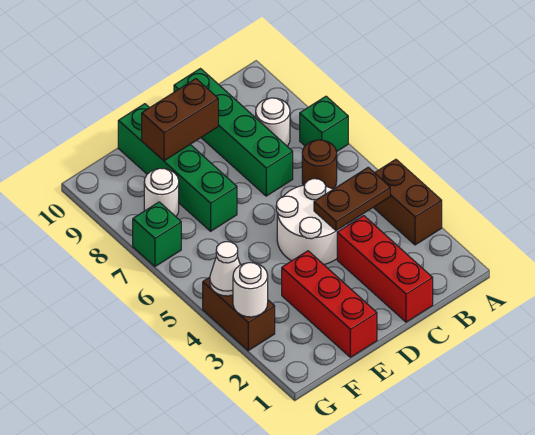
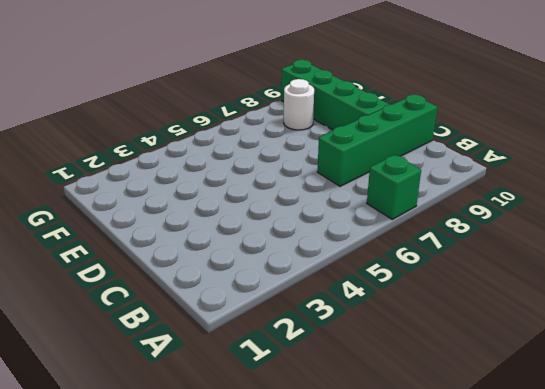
green brick D9:G9 level 1 -> green brick E7:E10 level 1
none -> brown brick A3:A4 level 1
none -> brown round brick B6 level 1
none -> white round brick B8 level 1

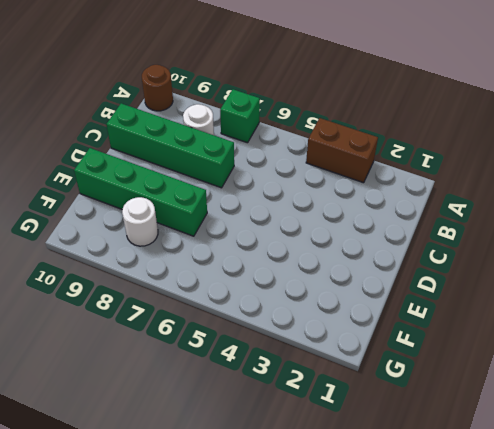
brown round brick A10 level 1 -> brown round brick B6 level 1
none -> red brick C1:C3 level 1
none -> white round brick C4:D5 level 1
none -> red brick E1:E3 level 1

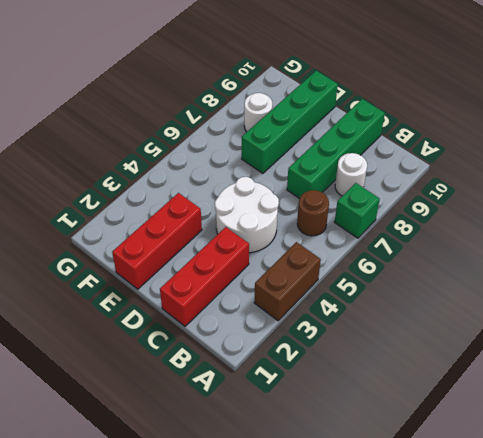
none -> brown brick G3:G4 level 1
none -> green brick G7 level 1
none -> brown plate B4:C4 level 2

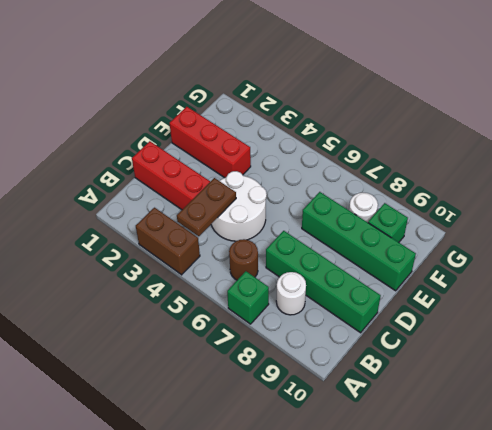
green brick F9 level 1 -> green brick G7 level 1
none -> brown brick G3:G4 level 1
none -> brown brick D9:E9 level 2
none -> white round brick G3 level 2

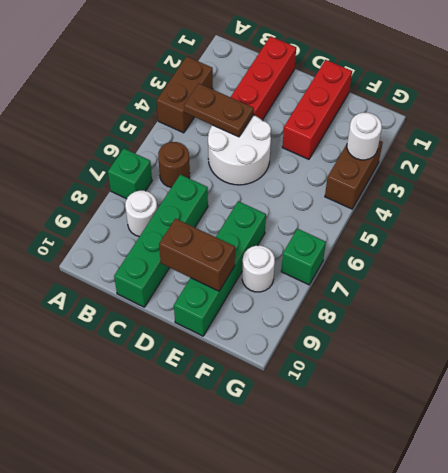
none -> white cone G4 level 2

